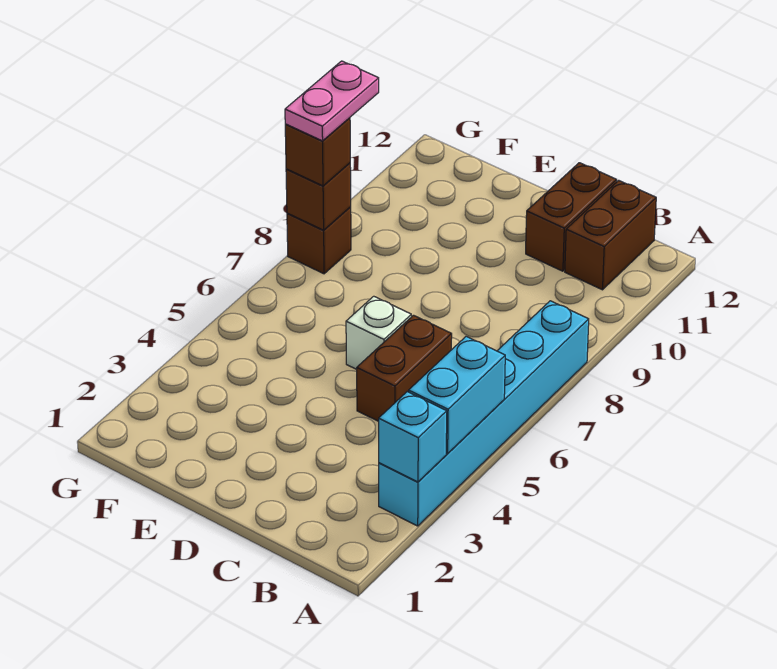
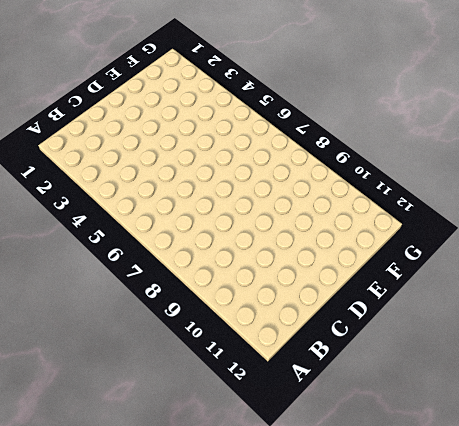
none -> cyan brick A3:A8 level 1
none -> brown brick B11:B12 level 1

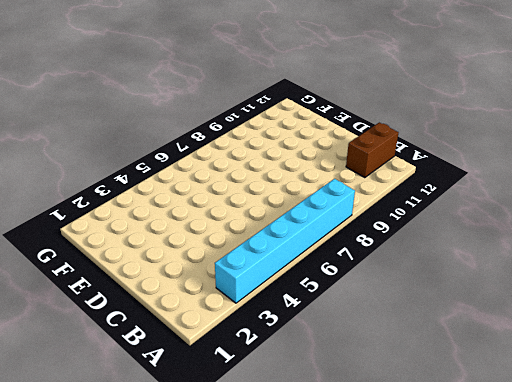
none -> brown brick C5:C6 level 1
none -> brown brick C11:C12 level 1

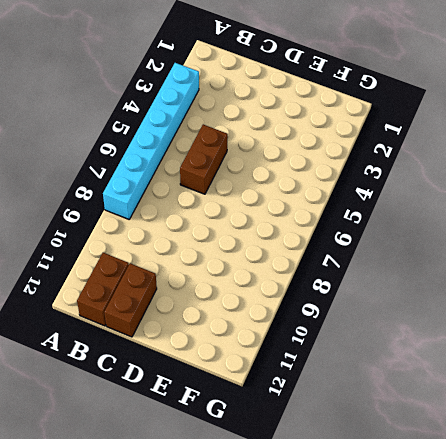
none -> white brick D6 level 1
none -> brown brick G8 level 1

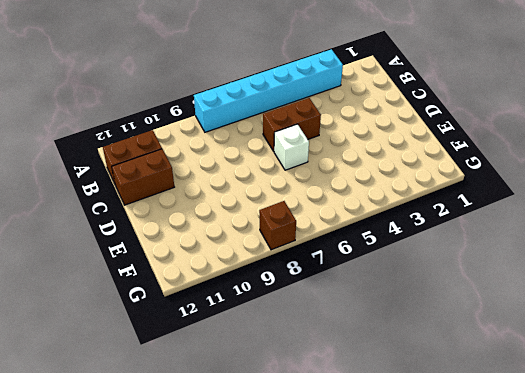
none -> cyan brick A3 level 2
none -> cyan brick A4:A5 level 2

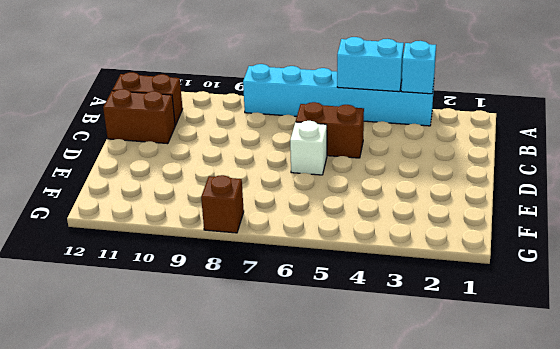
none -> brown brick G8 level 2
none -> brown brick G8 level 3

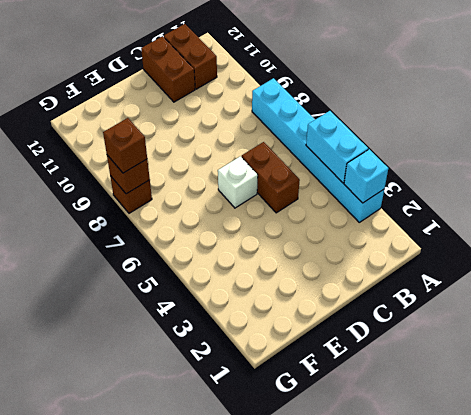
none -> pink plate G8:G9 level 4

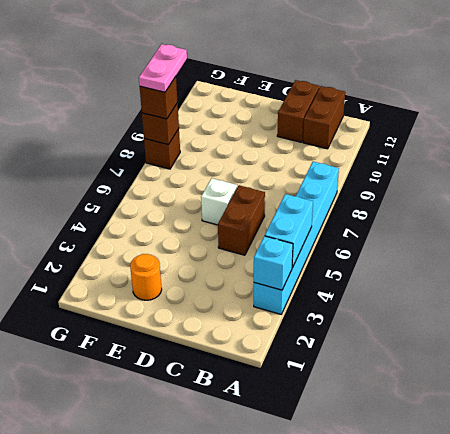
orange round brick E2 level 1 -> none

